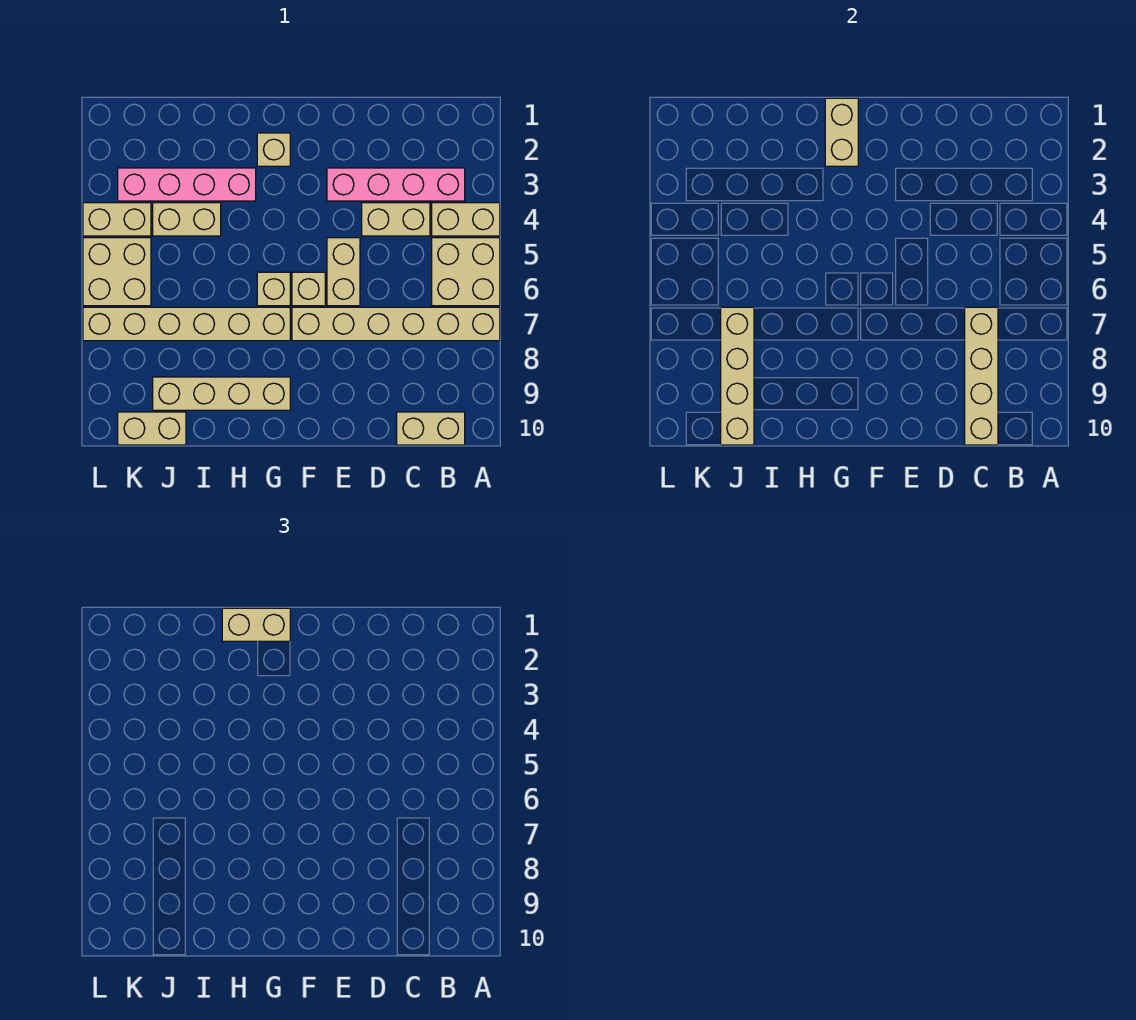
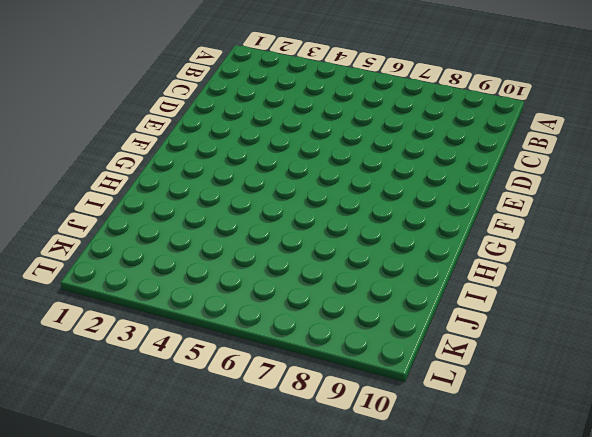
none -> tan brick A4:B4 level 1
none -> tan brick A5:B6 level 1
none -> tan brick A7:F7 level 1

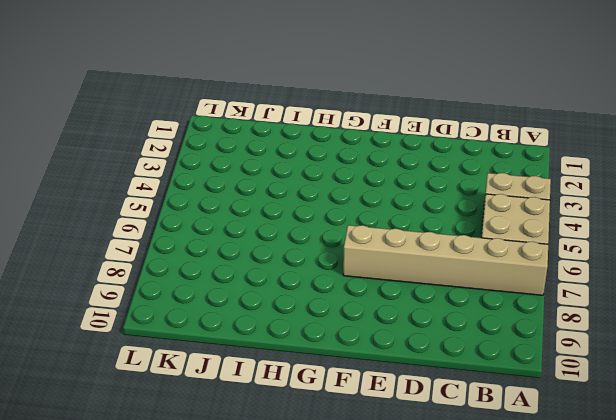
none -> pink brick B3:E3 level 1
none -> tan brick B10:C10 level 1
none -> tan brick C4:D4 level 1

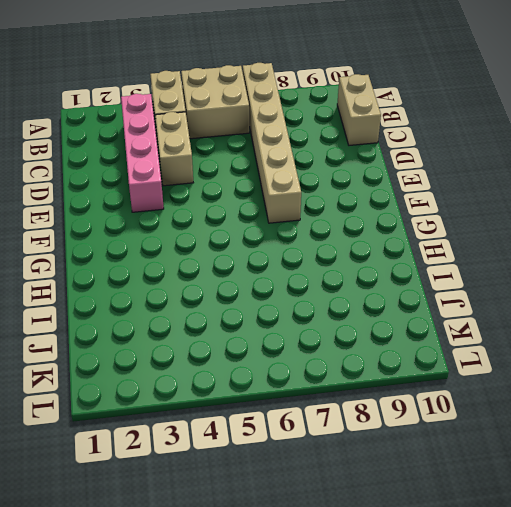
none -> tan brick E5:E6 level 1
none -> tan brick F6 level 1
none -> tan brick G2 level 1

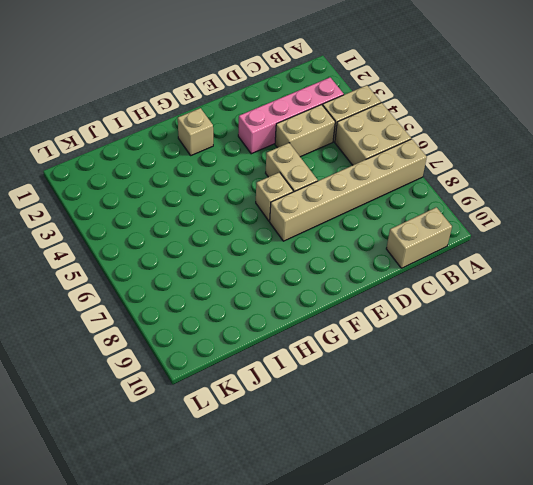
none -> tan brick G6 level 1
none -> tan brick G7:L7 level 1
none -> tan brick G9:J9 level 1

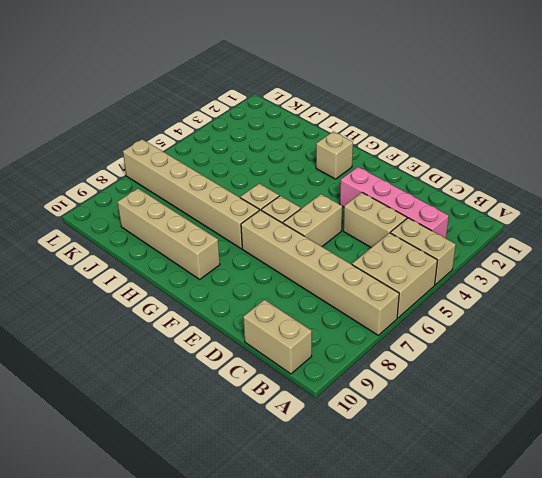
none -> pink brick H3:K3 level 1
none -> tan brick I4:J4 level 1
none -> tan brick J10:K10 level 1

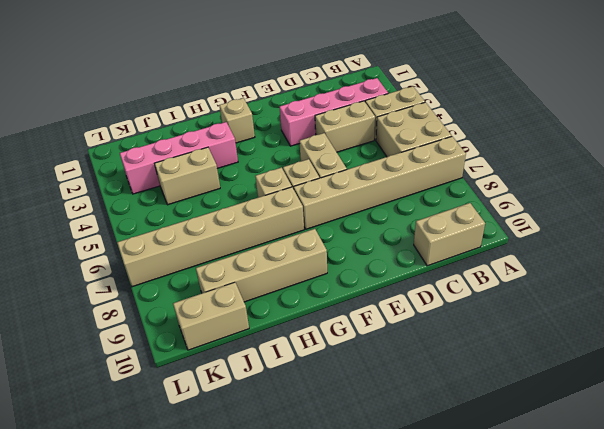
none -> tan brick K4:L4 level 1
none -> tan brick K5:L6 level 1
none -> tan brick C7:C10 level 2

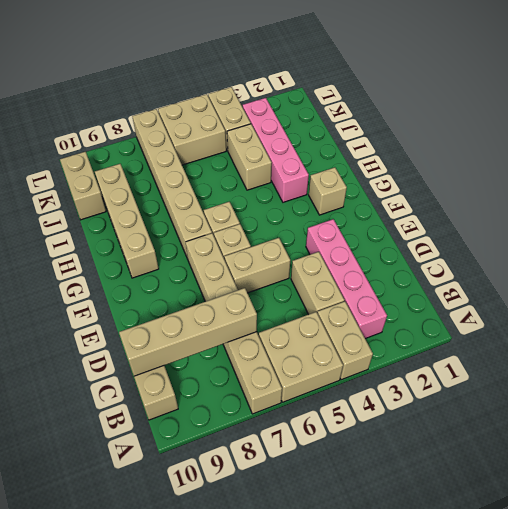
none -> tan brick G1:G2 level 2
none -> tan brick J7:J10 level 2
none -> tan brick G1:H1 level 3

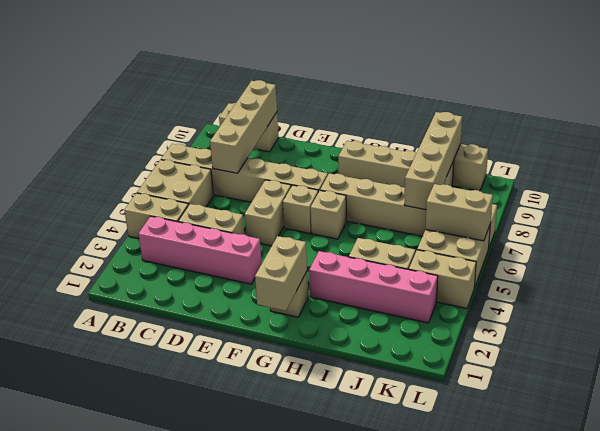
tan brick K6:L6 level 2 -> tan brick G1:H1 level 3

